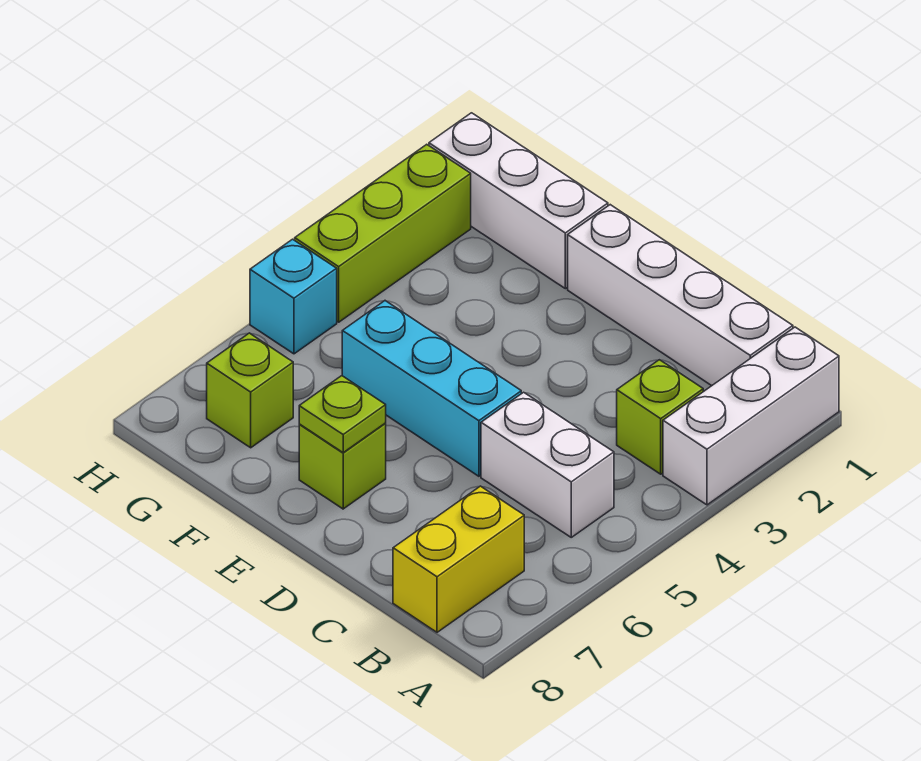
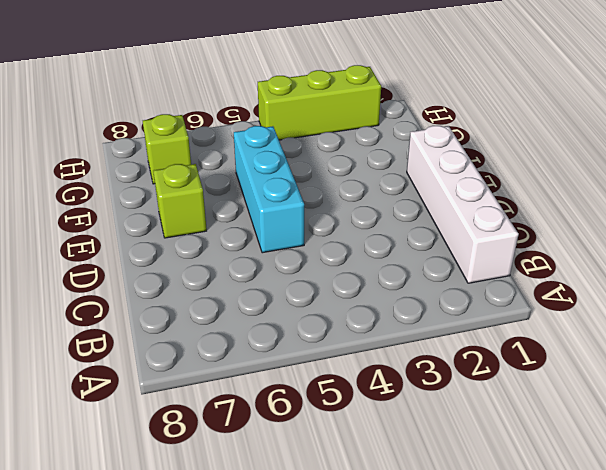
none -> white brick A1:A3 level 1
none -> lime brick B3 level 1
none -> white brick B5:C5 level 1

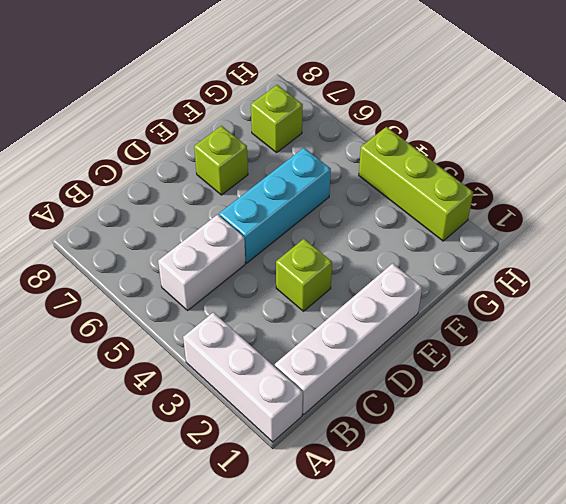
lime brick D3 level 1 -> lime brick B3 level 1
none -> yellow brick B7:B8 level 1
none -> white brick F1:H1 level 1
none -> cyan brick H5 level 1

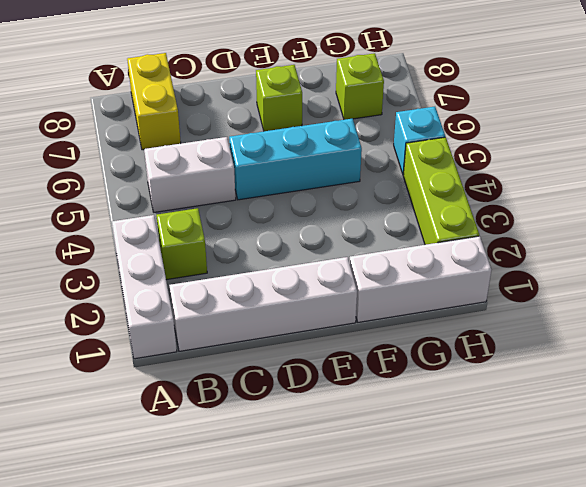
none -> lime plate E7 level 2

